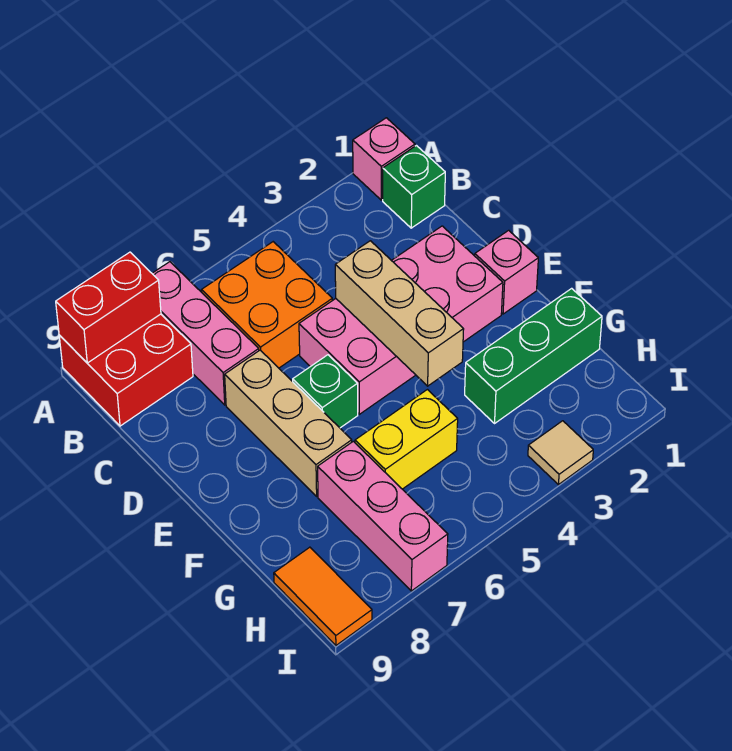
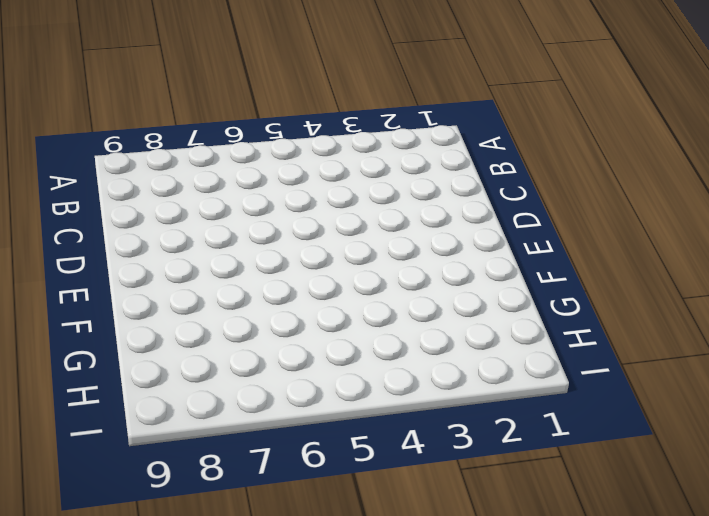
none -> pink brick A1 level 1
none -> pink brick A7:C7 level 1
none -> red brick A8:B9 level 1

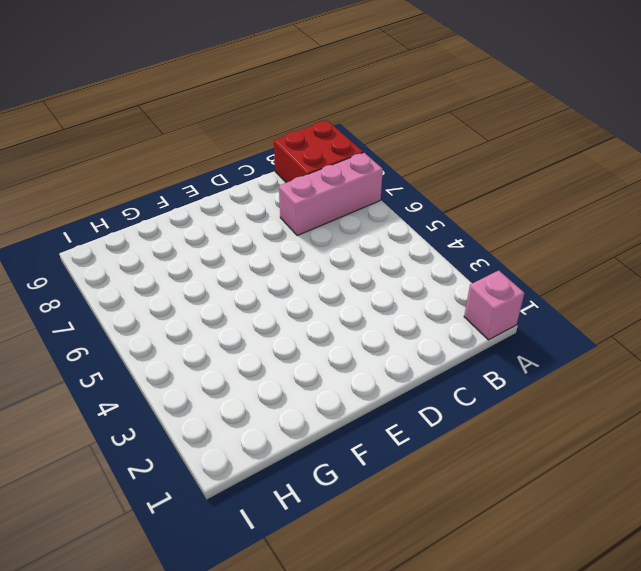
none -> green brick B1 level 1
none -> orange brick B5:C6 level 1
none -> pink brick D2:E5 level 1

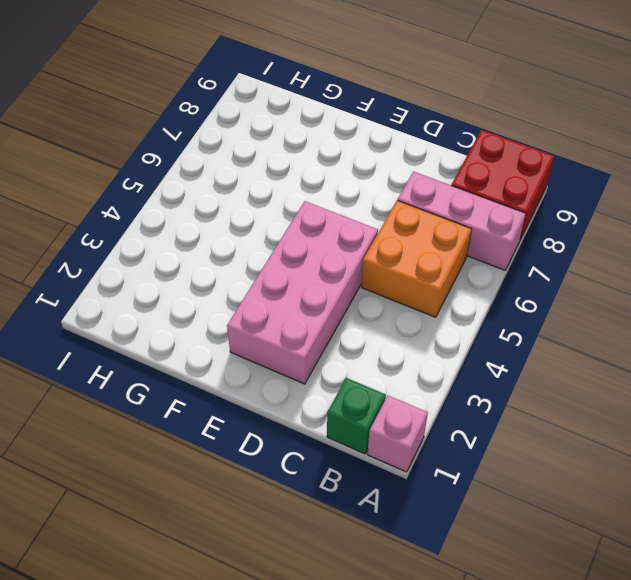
none -> tan brick D7:F7 level 1
none -> pink brick E1 level 1
none -> green brick E6 level 1

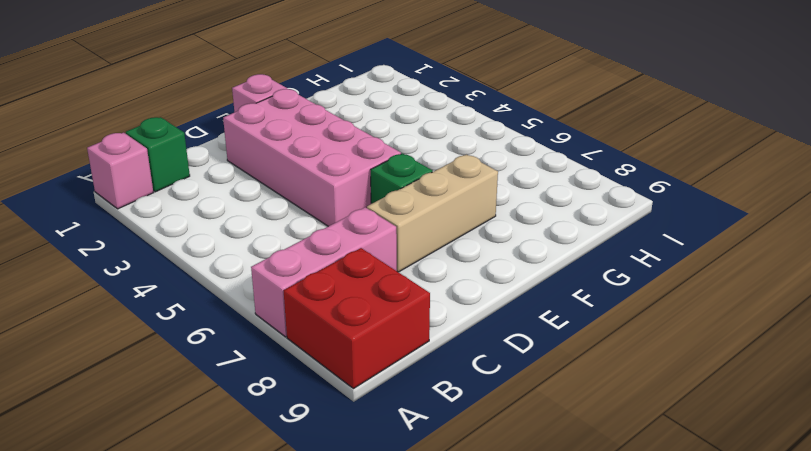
none -> orange brick B5:C6 level 1
none -> green brick G1:G3 level 1
none -> yellow brick G5:G6 level 1

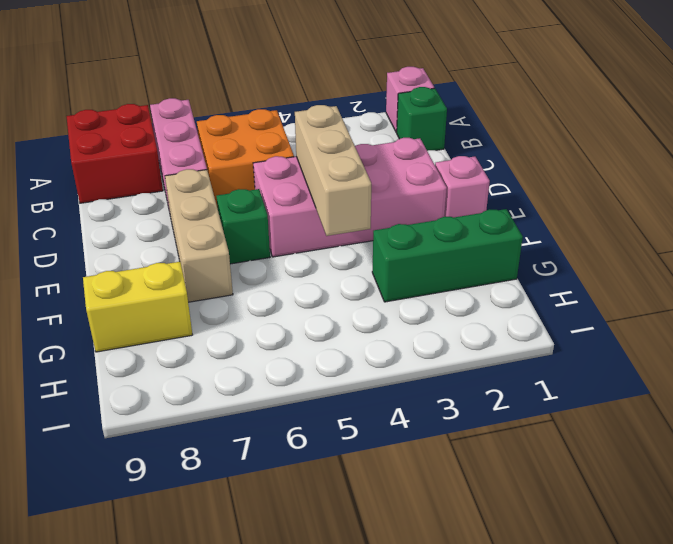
yellow brick G8:G9 level 1 -> yellow brick G5:G6 level 1
none -> pink brick G7:I7 level 1
none -> orange tile H9:I9 level 1
none -> tan tile I3 level 1

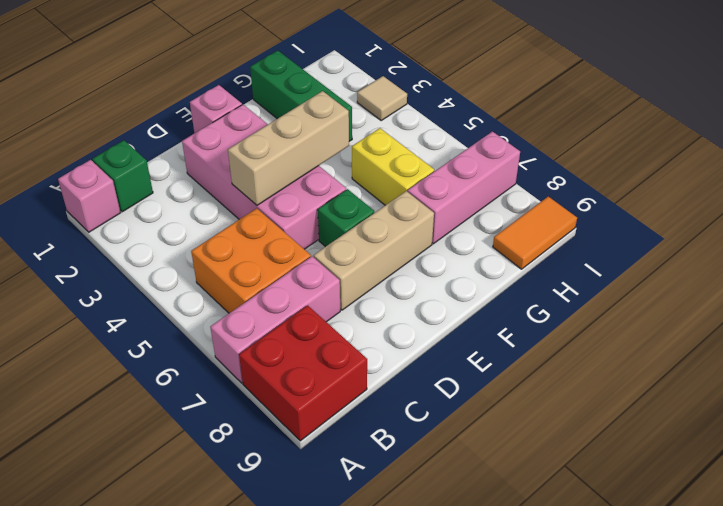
none -> red brick A8:A9 level 2

